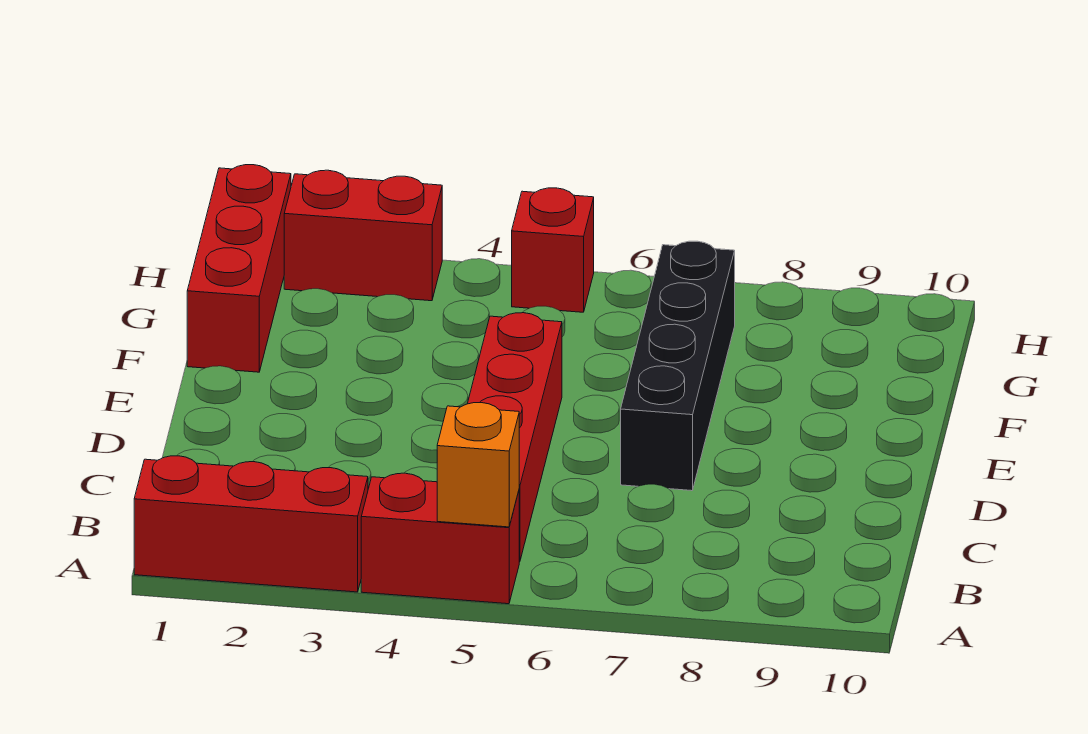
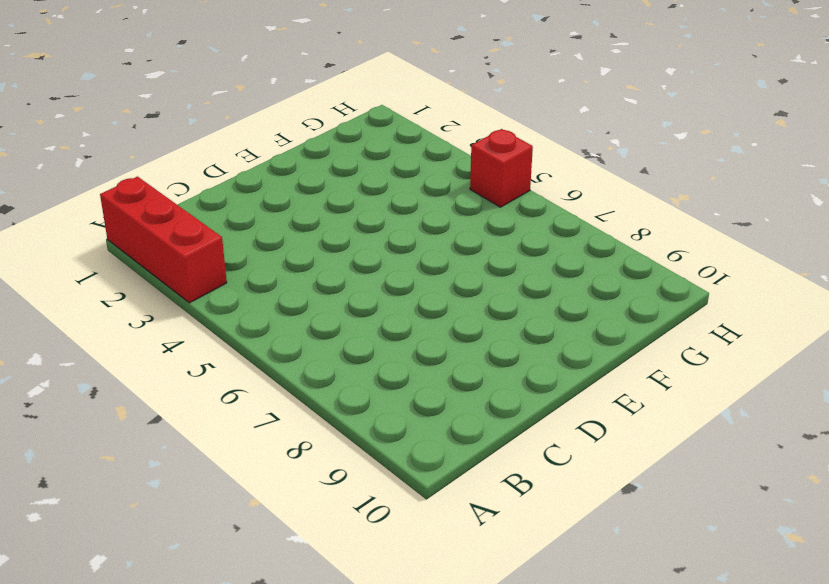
none -> red brick A4:A5 level 1
none -> red brick B5:E5 level 1

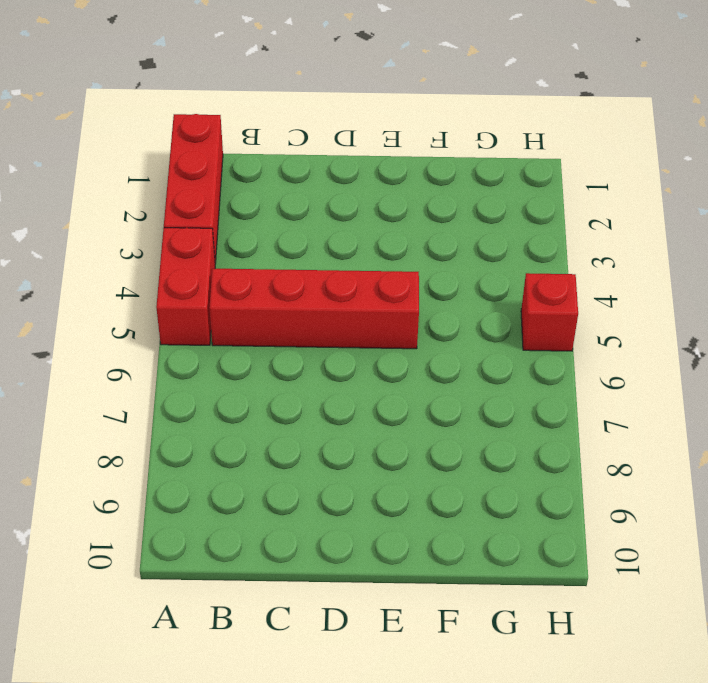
none -> black brick D7:G7 level 1
none -> red brick F1:H1 level 1

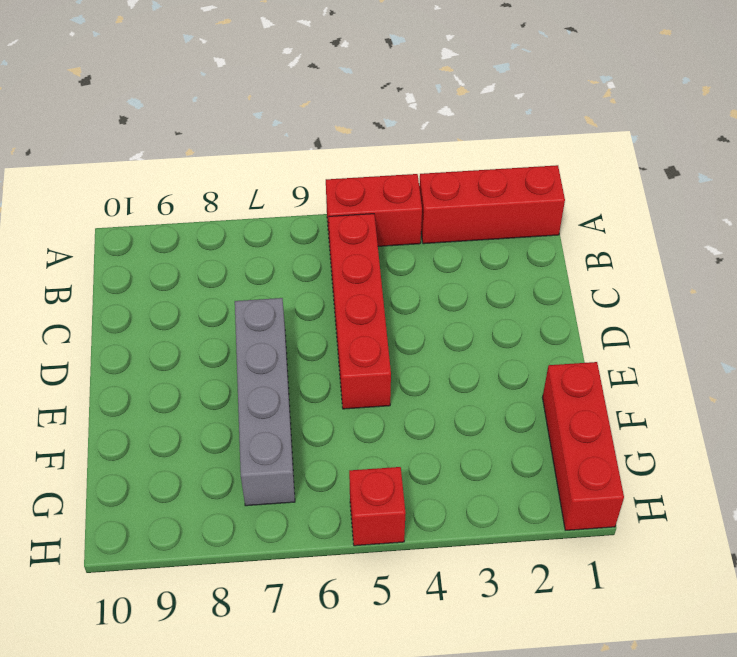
grey brick D7:G7 level 1 -> black brick D7:G7 level 1
none -> red brick H2:H3 level 1
none -> orange brick A5 level 2

